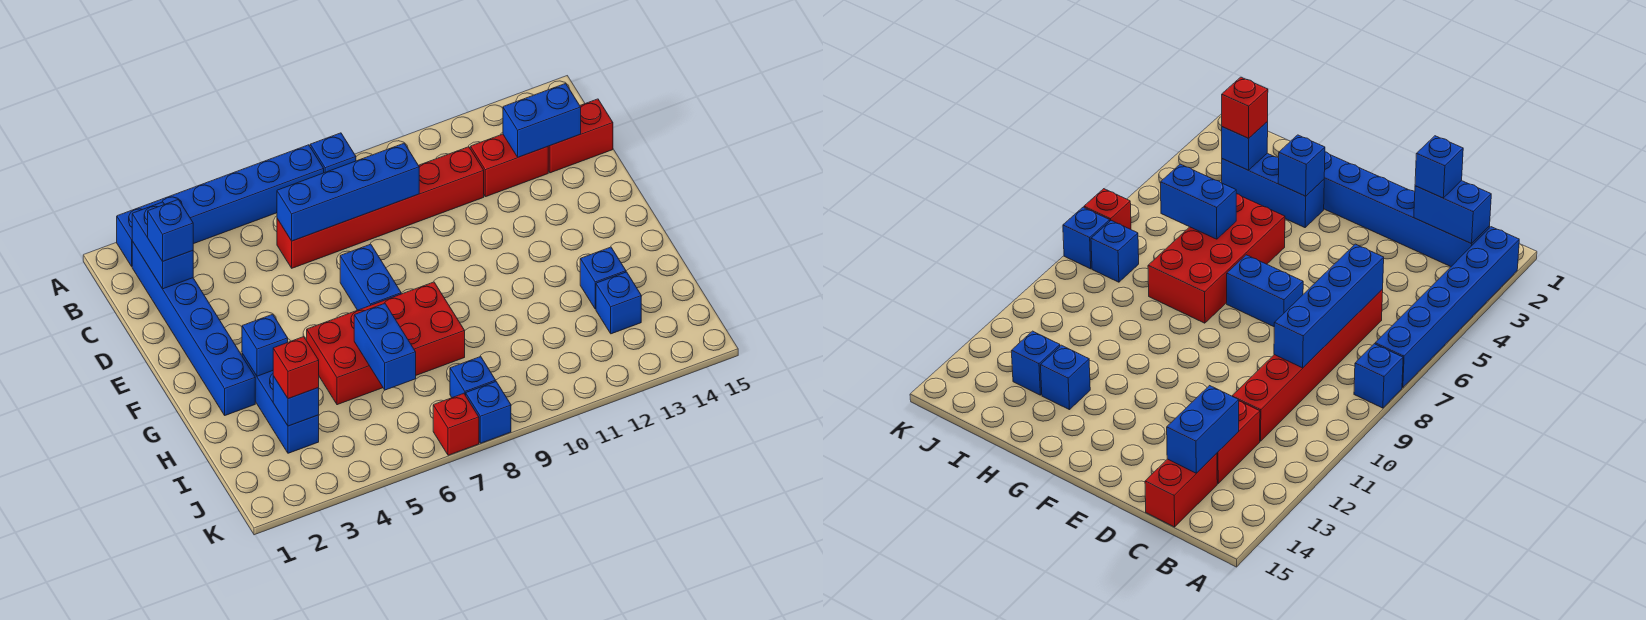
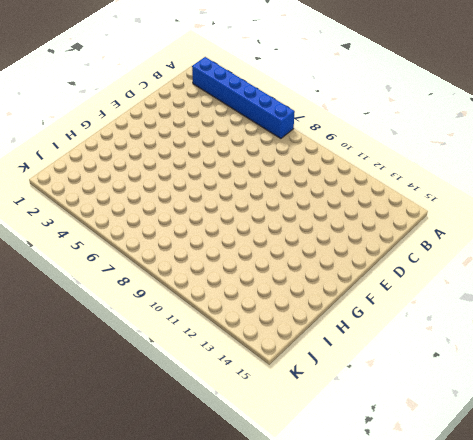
none -> blue brick A8 level 1
none -> blue brick B2:G2 level 1
none -> red brick C6:C11 level 1

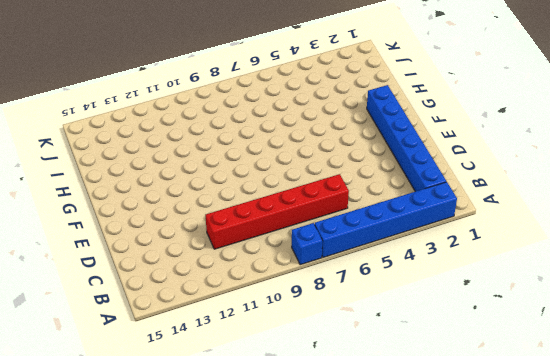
none -> red brick C12:C13 level 1
none -> red brick C14:C15 level 1
none -> blue brick E7:F7 level 1

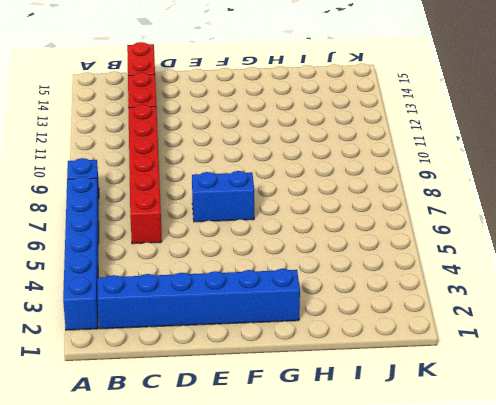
none -> blue brick G3:I3 level 1
none -> red brick G5:H8 level 1
none -> blue brick H13 level 1

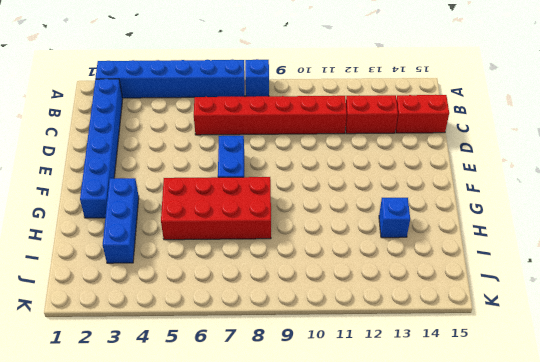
none -> blue brick I13 level 1
none -> blue brick J8 level 1
none -> red brick K7 level 1

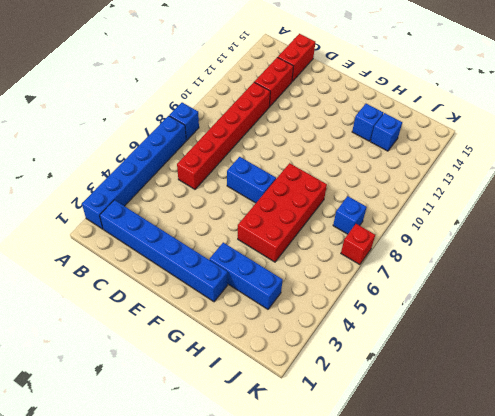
none -> blue brick K8 level 1
none -> blue brick B2:C2 level 2
none -> blue brick C6:C9 level 2

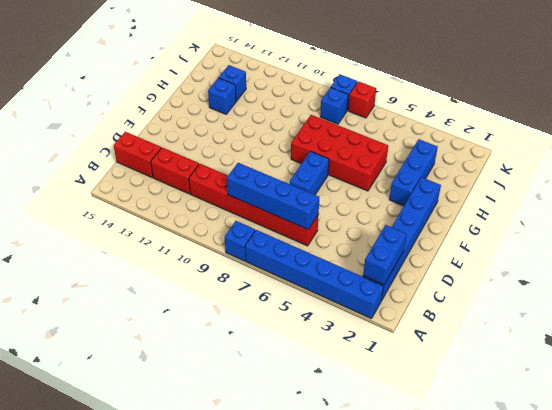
none -> blue brick C13:C14 level 2
none -> blue brick G3 level 2
none -> blue brick H6:I6 level 2

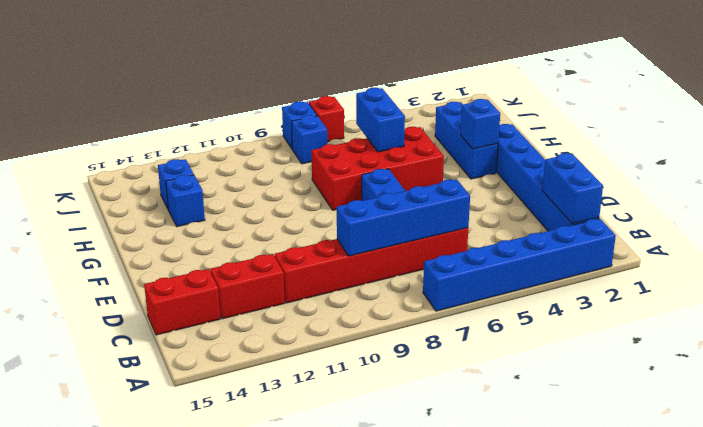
none -> blue brick A8 level 1
none -> blue brick C13:C14 level 2
none -> blue brick I3 level 2

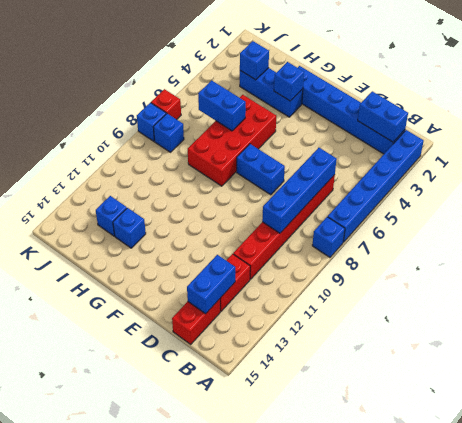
none -> blue brick C2 level 3
none -> red brick I3 level 3

